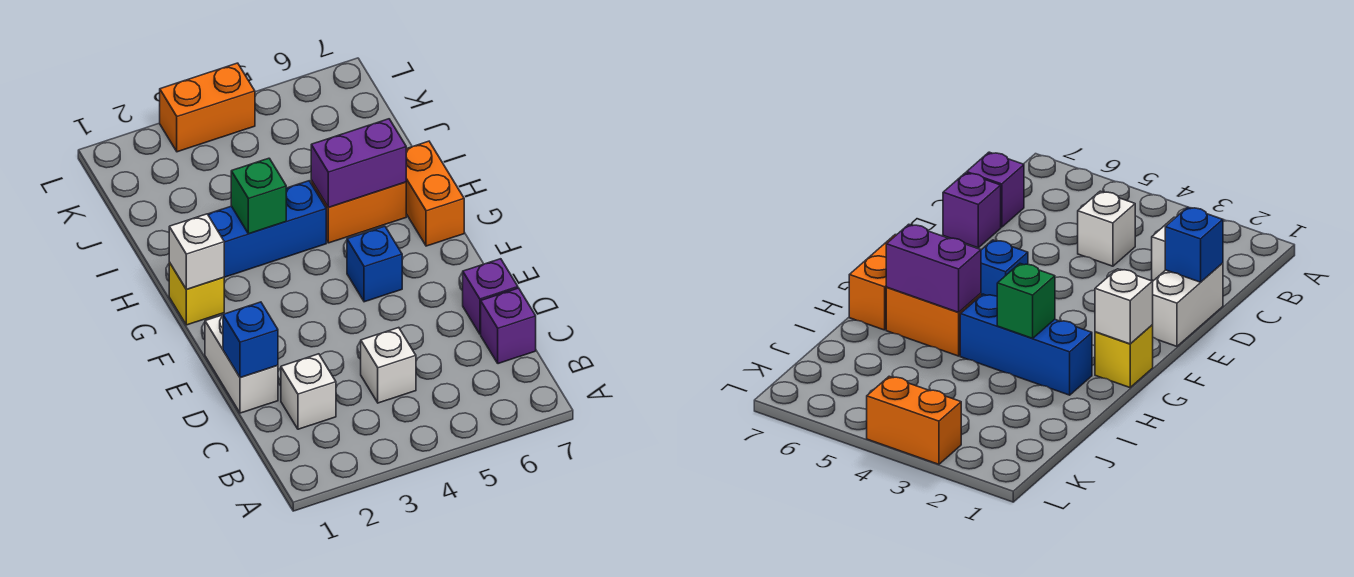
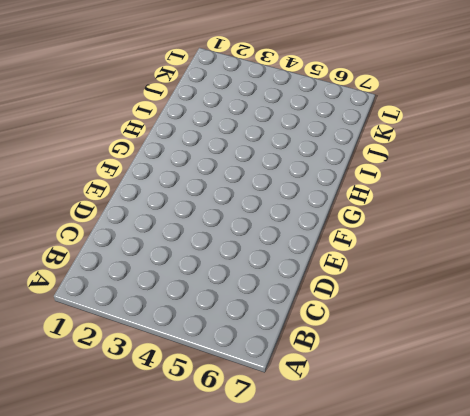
none -> white brick C2 level 1
none -> white brick C4 level 1
none -> purple brick C7 level 1

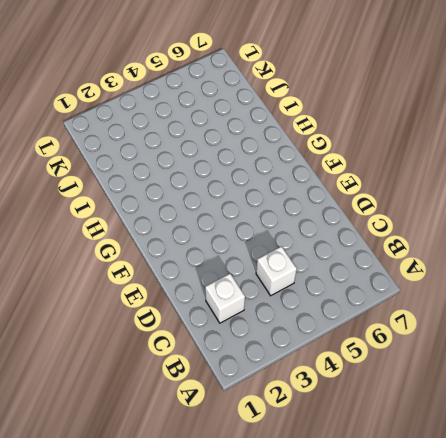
none -> purple brick C7 level 1
none -> white brick D1:E1 level 1
none -> purple brick D7 level 1

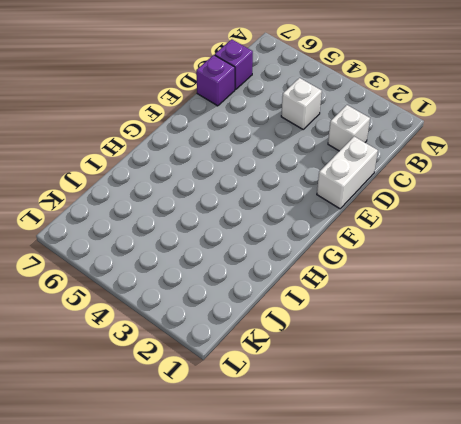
none -> blue brick F5 level 1
none -> yellow brick G1 level 1
none -> orange brick G7:H7 level 1

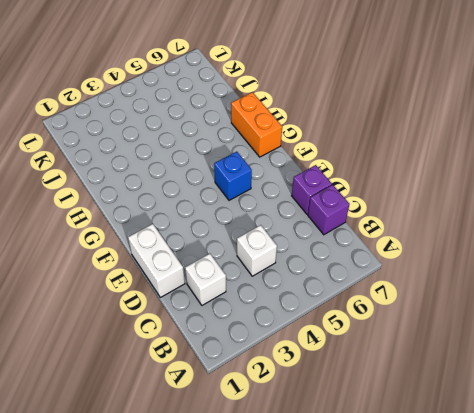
none -> yellow brick G1 level 1
none -> blue brick H2:H4 level 1
none -> orange brick H5:H6 level 1

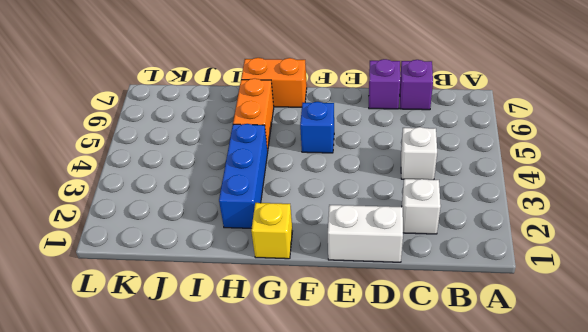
none -> orange brick L3:L4 level 1
none -> blue brick D1 level 2
none -> white brick G1 level 2

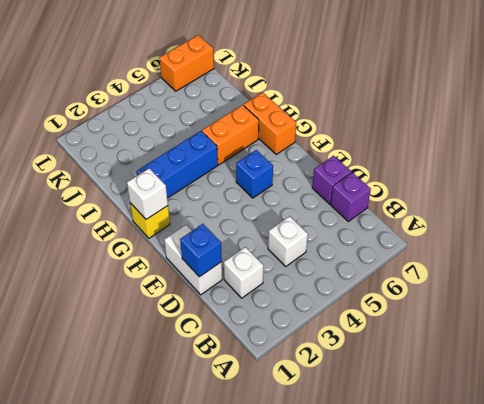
orange brick L6:L7 level 1 -> orange brick L3:L4 level 1
none -> green brick H3 level 2
none -> purple brick H5:H6 level 2

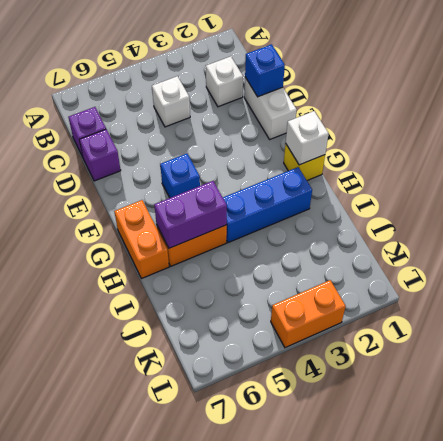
none -> green brick H3 level 2

